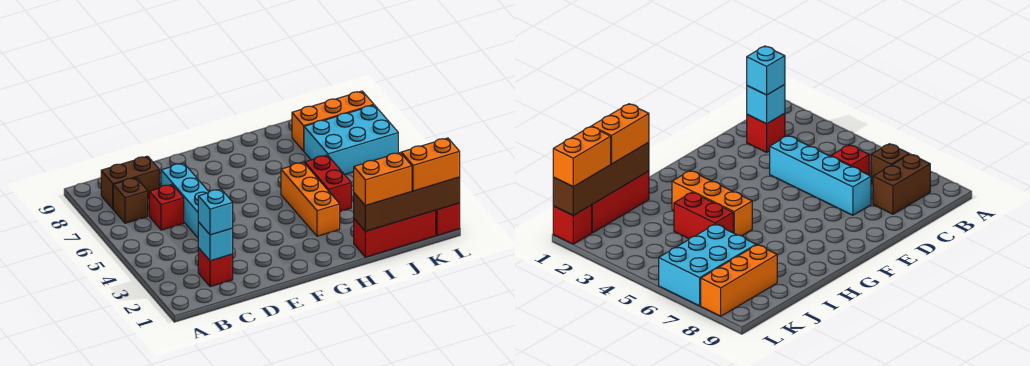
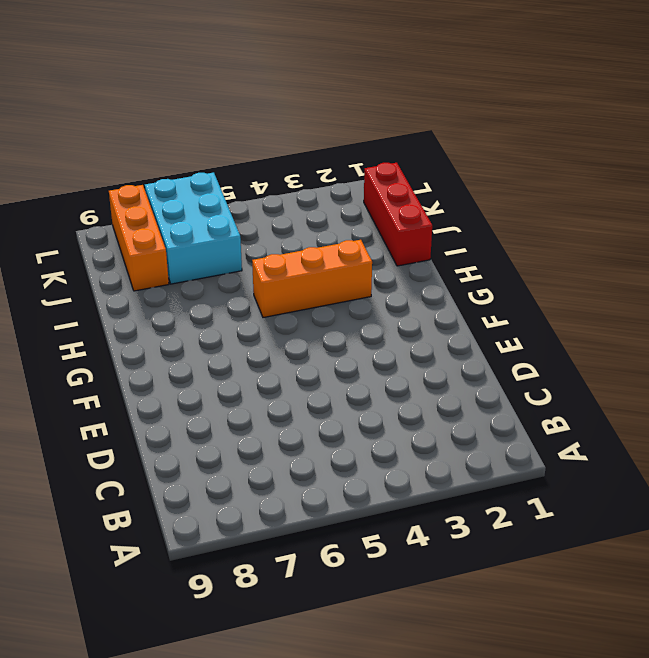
none -> brown brick B7 level 1
none -> brown brick B8:C8 level 1
none -> red brick C2 level 1

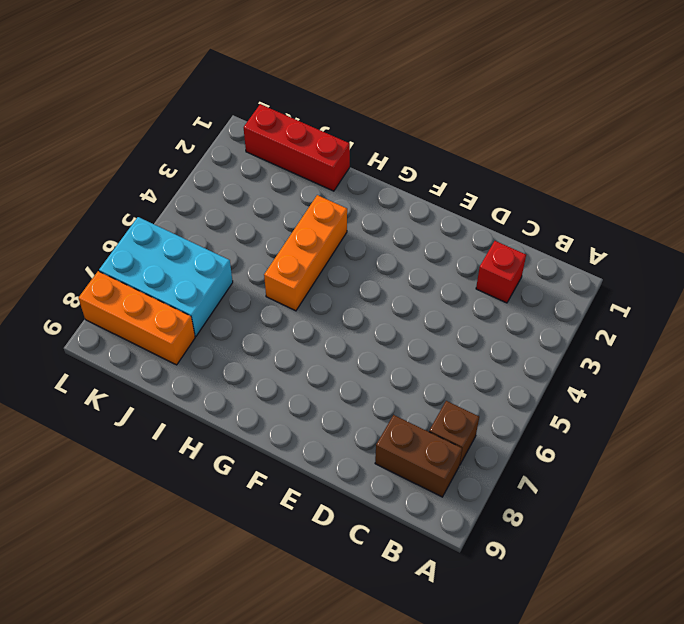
none -> red brick C6 level 1
none -> cyan brick D4:D7 level 1
none -> red brick I4:I5 level 1

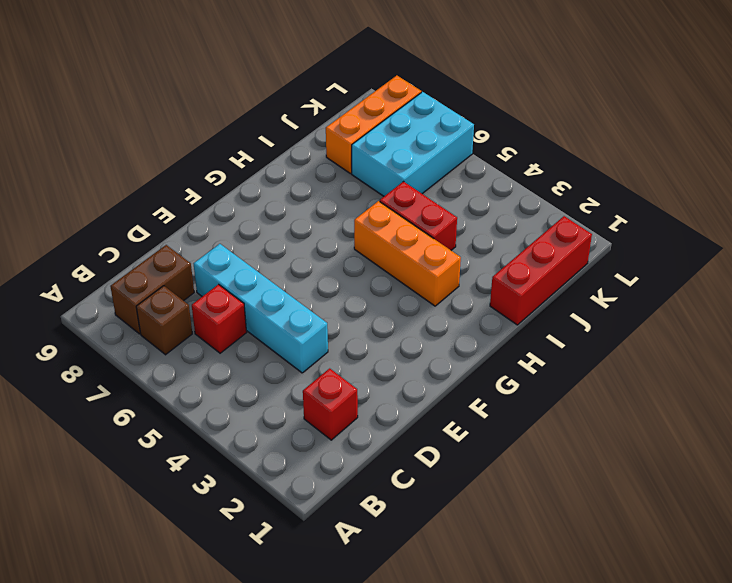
none -> red brick L1 level 1
none -> cyan brick C2 level 2
none -> brown brick I1:L1 level 2

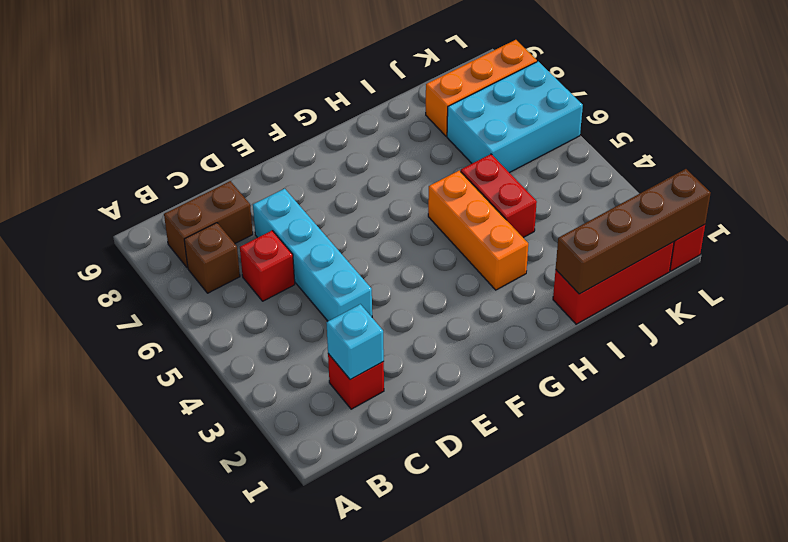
none -> cyan brick C2 level 3
none -> orange brick I1:J1 level 3
none -> orange brick K1:L1 level 3

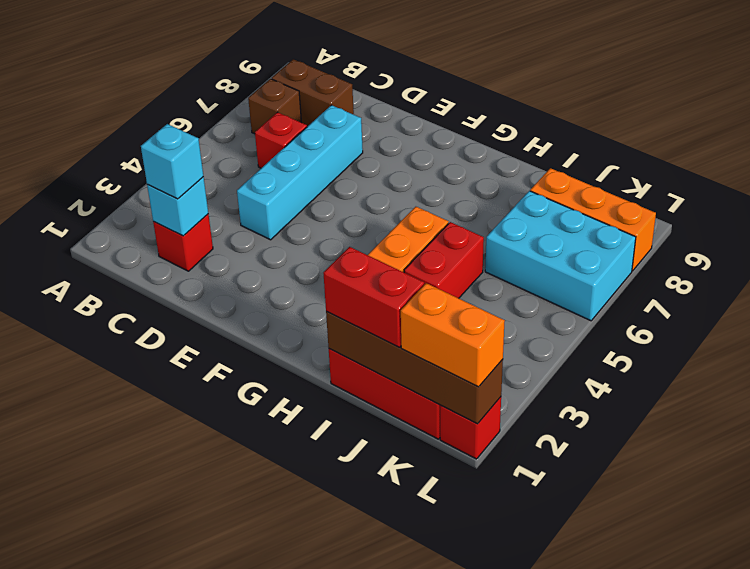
red brick I1:J1 level 3 -> orange brick I1:J1 level 3

